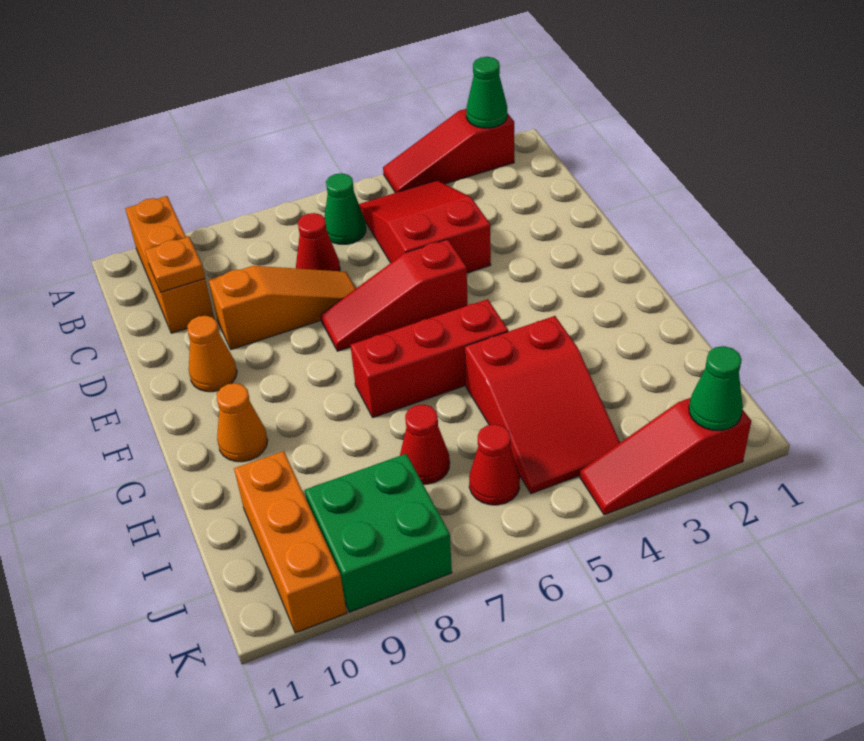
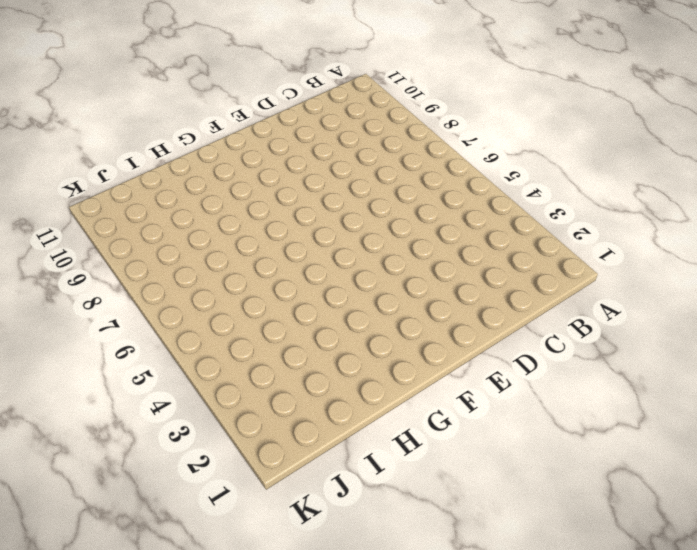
none -> red slope A2:A4 level 1 top 2
none -> orange brick A10:C10 level 1
none -> red slope B4:D5 level 1 top D

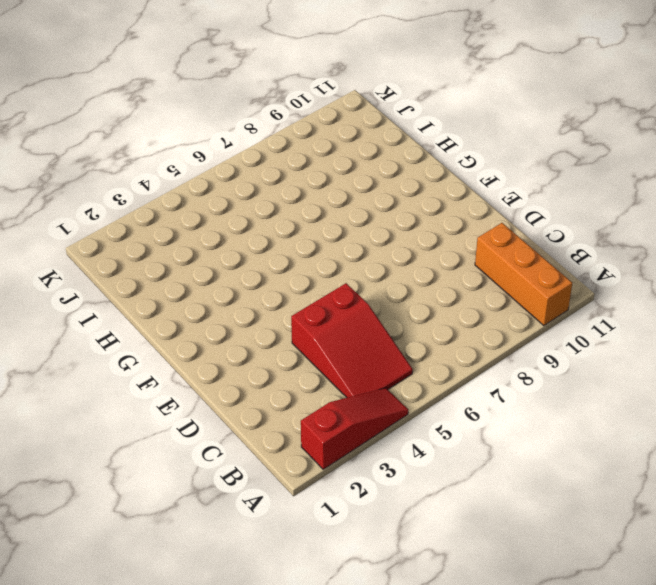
none -> green cone B6 level 1
none -> red cone C7 level 1
none -> orange slope D7:D9 level 1 top 9

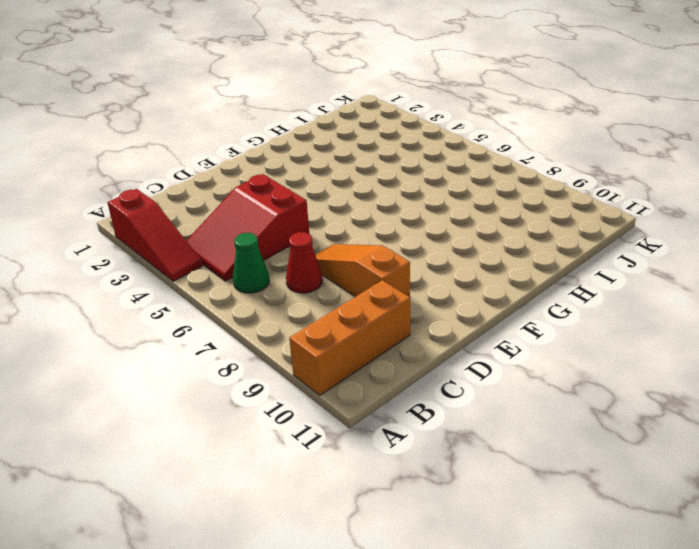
none -> red slope E5:E7 level 1 top 5
none -> orange cone E10 level 1
none -> red brick G5:G7 level 1

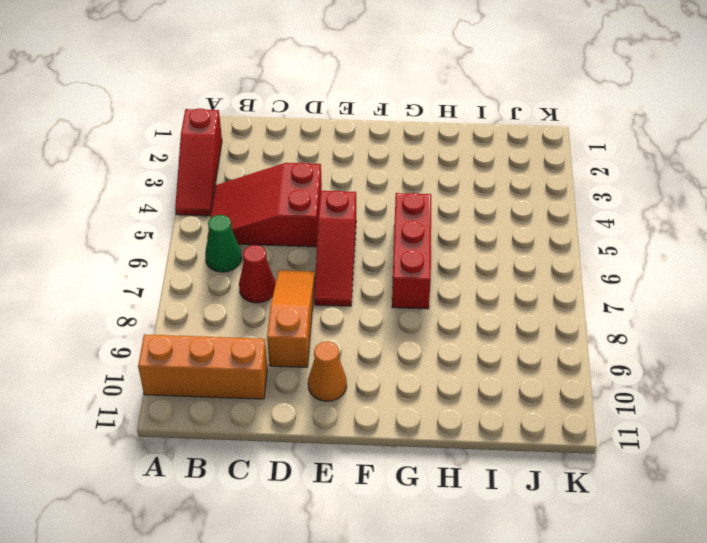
none -> orange cone G10 level 1
none -> red slope H4:J5 level 1 top H
none -> red cone I7 level 1

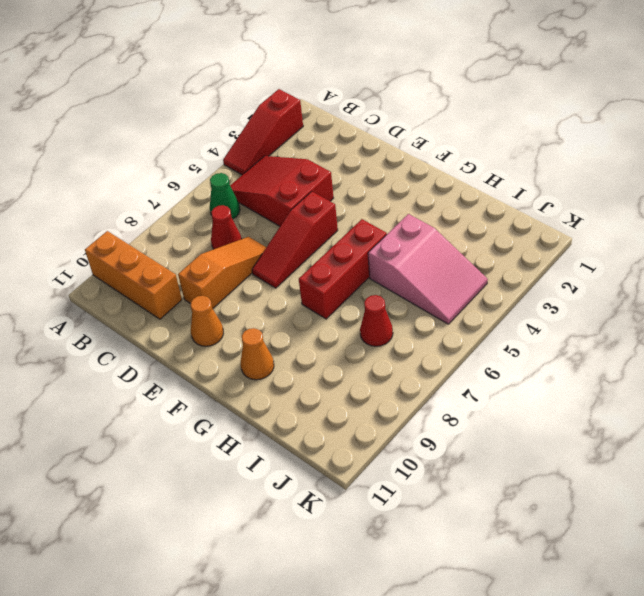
pink slope H4:J5 level 1 top H -> red slope H4:J5 level 1 top H
none -> orange brick I10:K10 level 1
none -> red cone J6 level 1
none -> green brick J8:K9 level 1

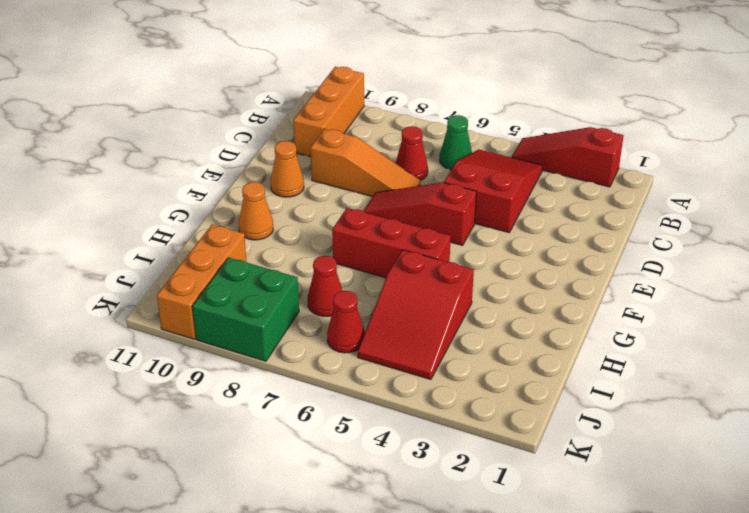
none -> red slope K2:K4 level 1 top 2
none -> green cone A2 level 2
none -> orange plate C10 level 2

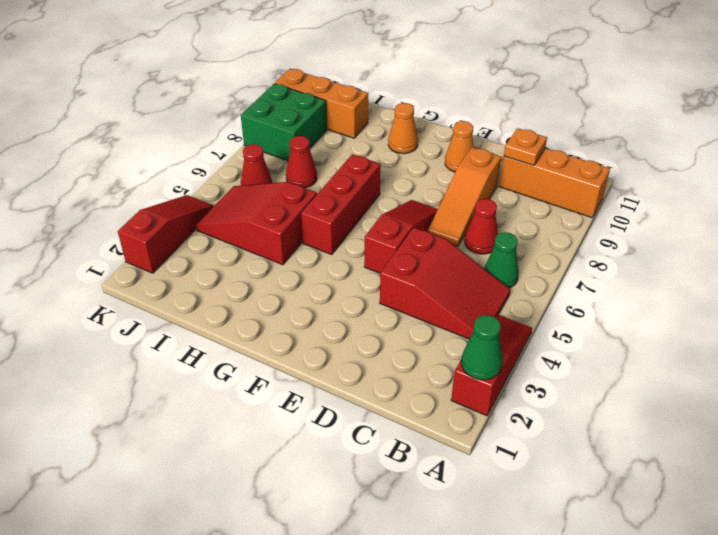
none -> green cone K2 level 2

